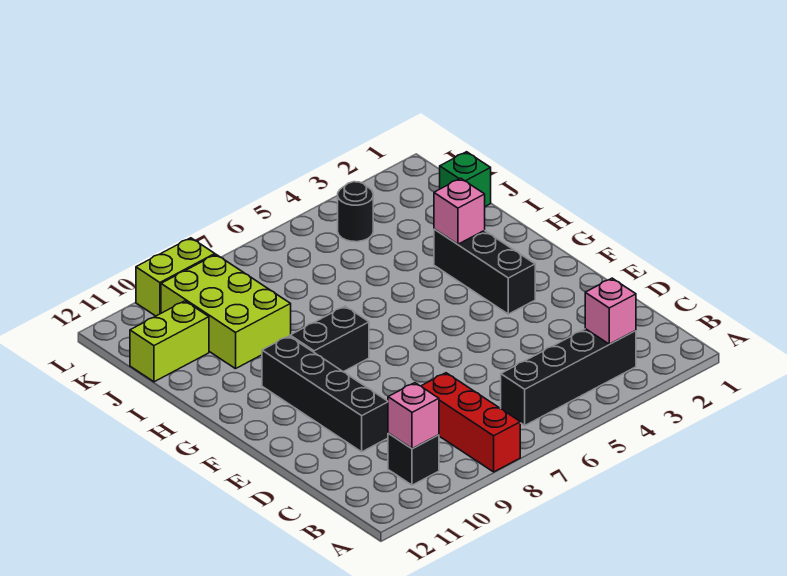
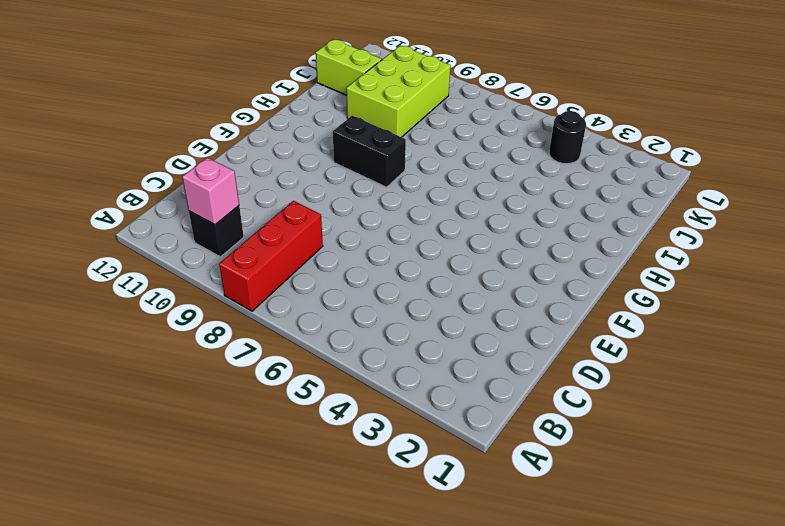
none -> black brick B3:B6 level 1
none -> black brick D10:G10 level 1
none -> black brick F3:H3 level 1

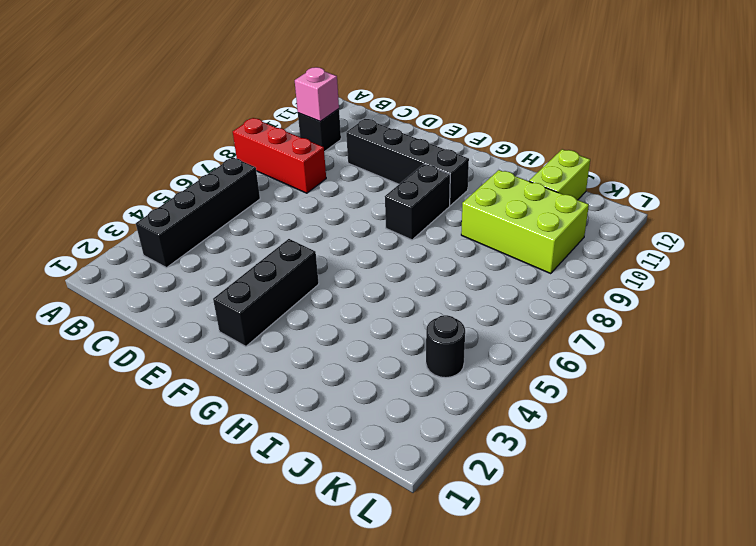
black brick F2:F4 level 1 -> black brick F3:H3 level 1
none -> green brick J1 level 1
none -> lime brick L9:L10 level 1
none -> pink brick B3 level 2

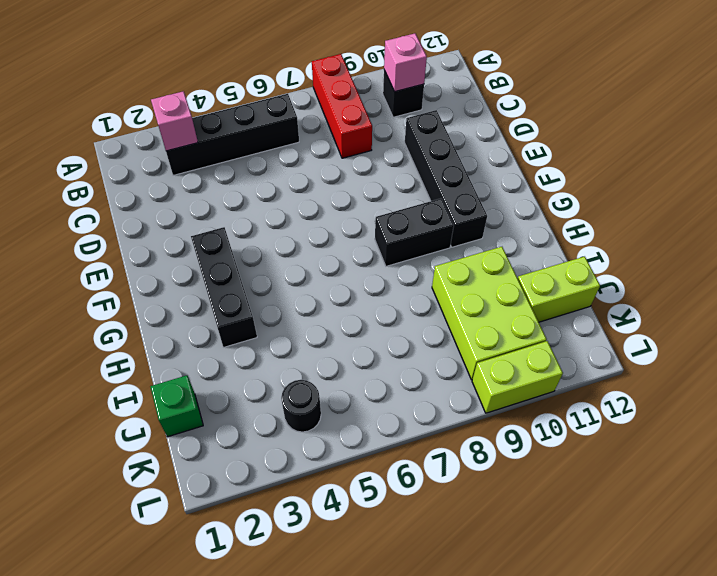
none -> pink brick H3 level 2

